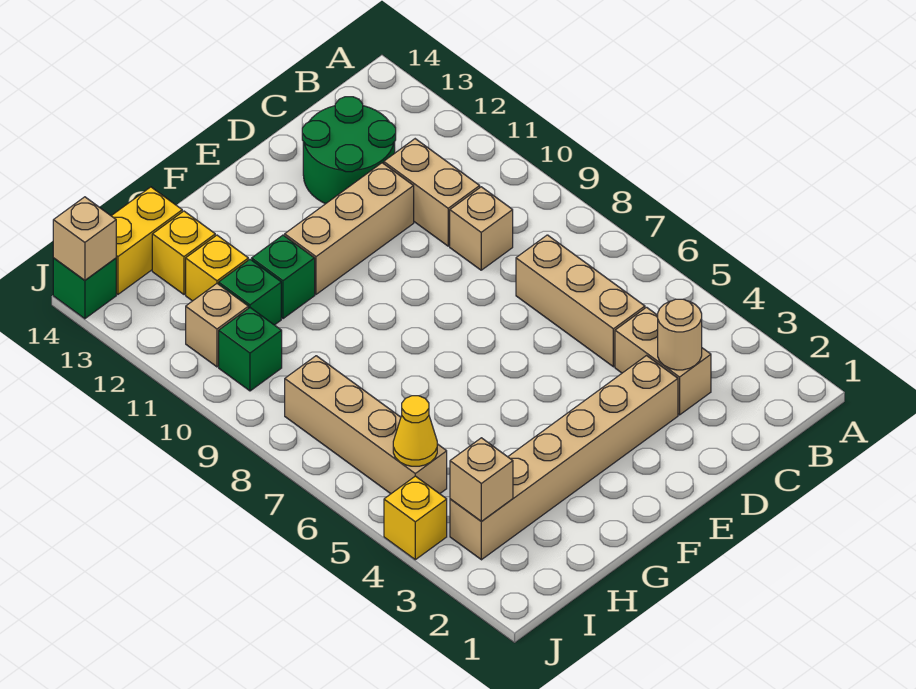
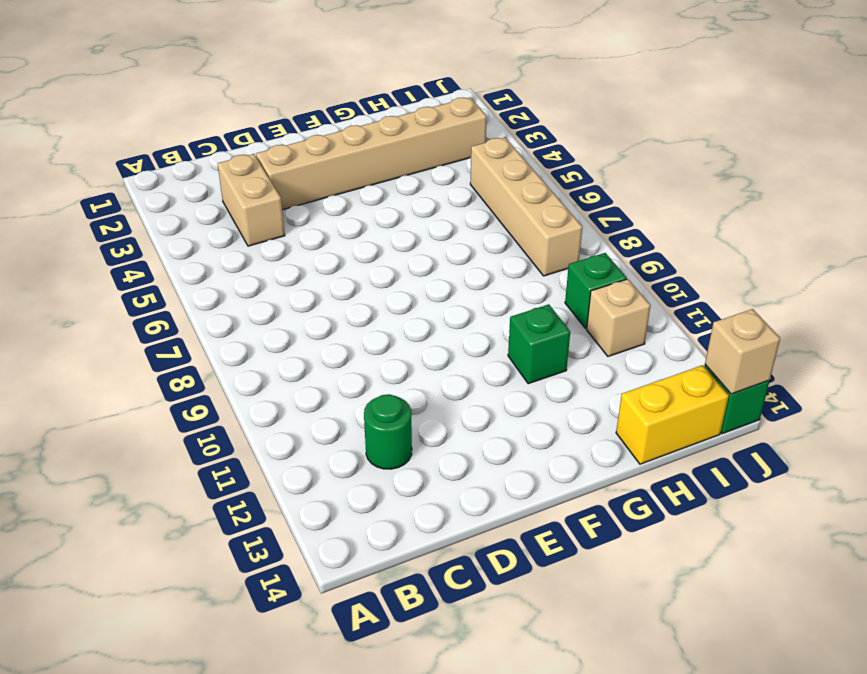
green round brick C12 level 1 -> green round brick C12:D13 level 1
none -> tan brick C5:C7 level 1
none -> tan brick C9 level 1
none -> tan brick C10:C11 level 1

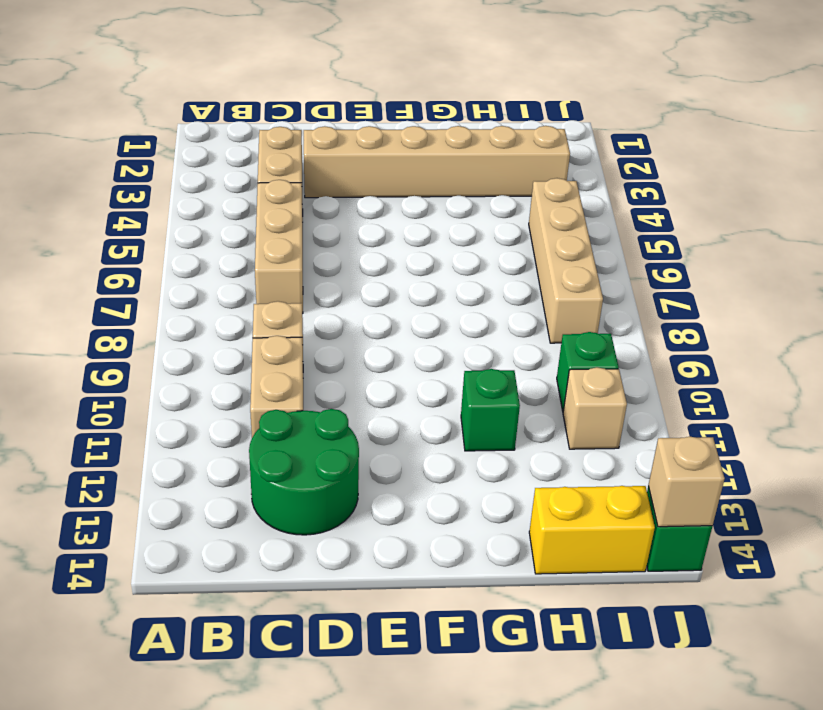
none -> tan brick D11:F11 level 1
none -> green brick H11 level 1
none -> yellow brick H12 level 1

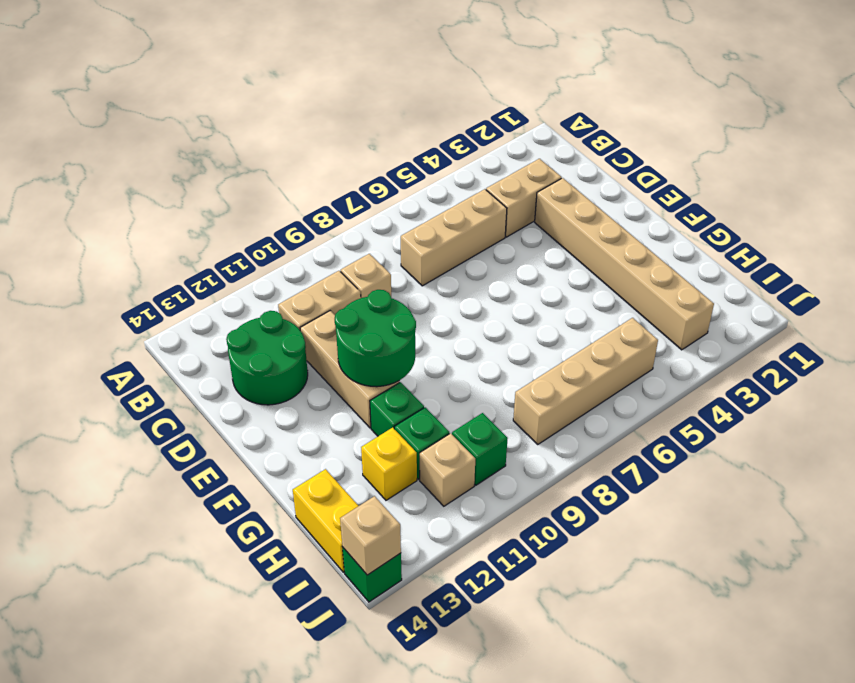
green round brick E10:F11 level 2 -> none
none -> yellow brick H13 level 1
none -> yellow brick J4 level 1
none -> tan round brick C3 level 2

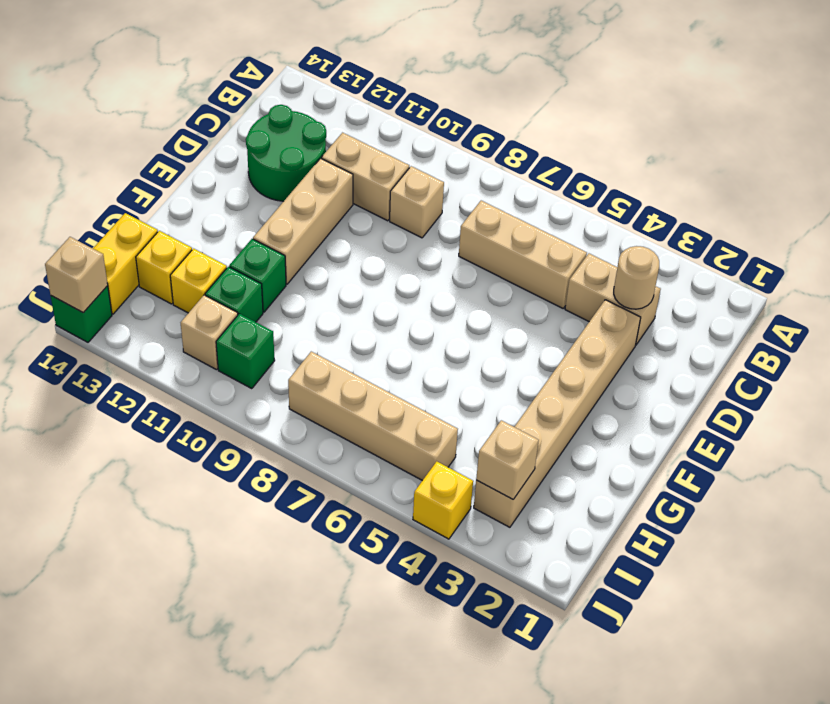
none -> yellow cone I5 level 2

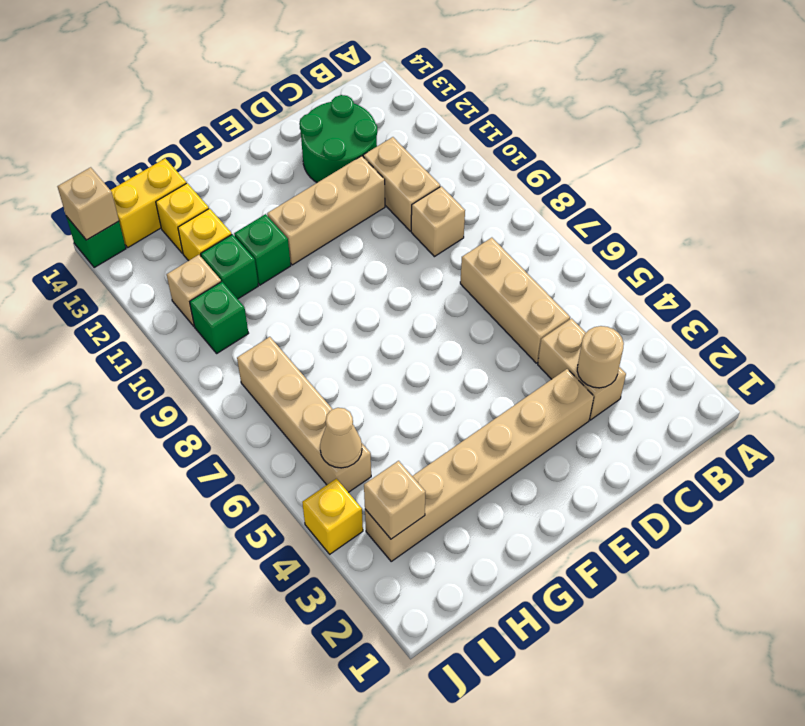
tan cone I5 level 2 -> yellow cone I5 level 2

